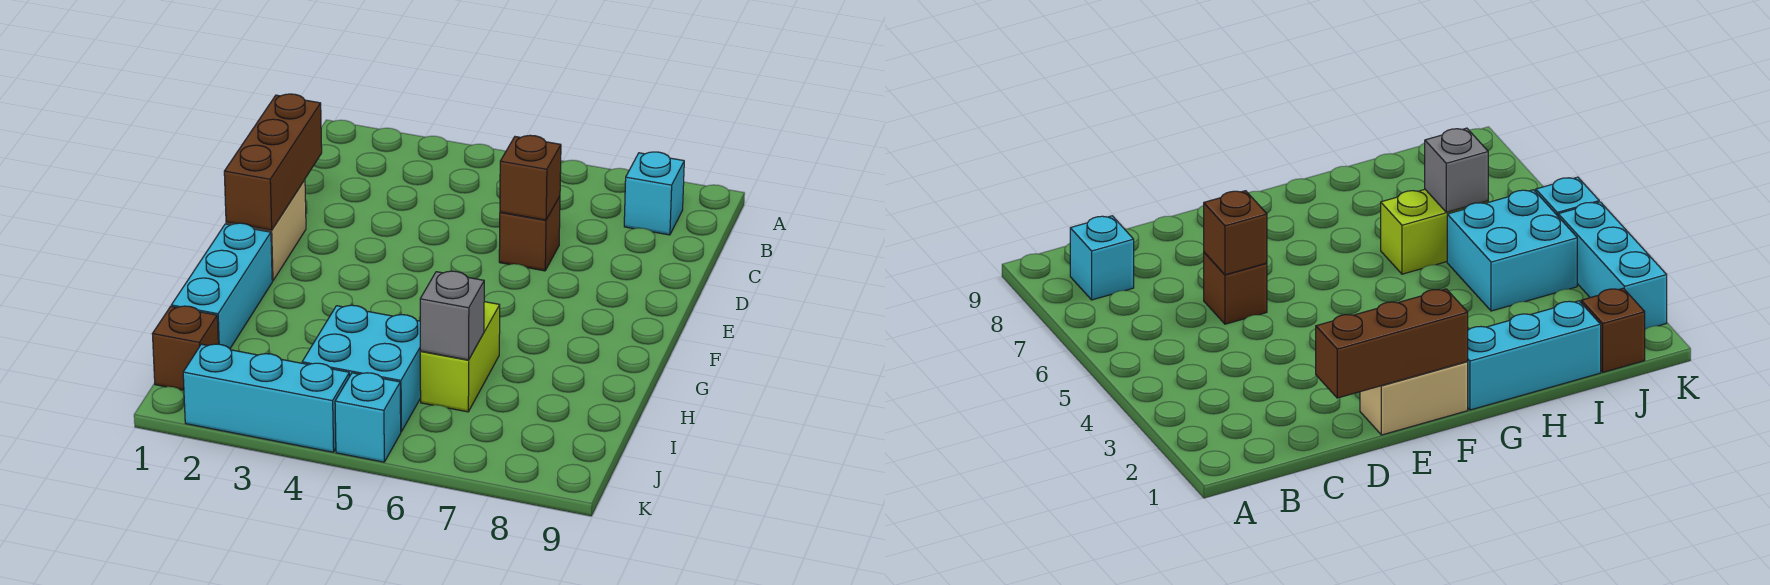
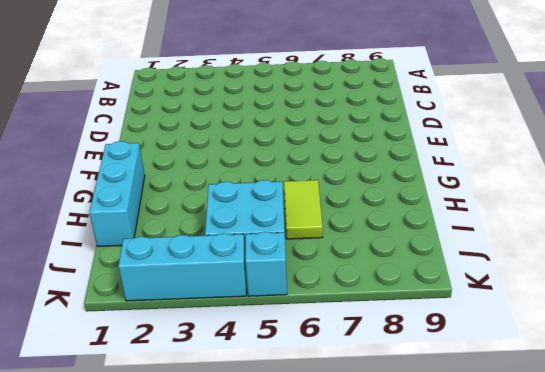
lime tile H6:I6 level 1 -> lime brick H6:I6 level 1
none -> cyan brick B8 level 1
none -> brown brick D6 level 1
none -> tan brick E1:F1 level 1

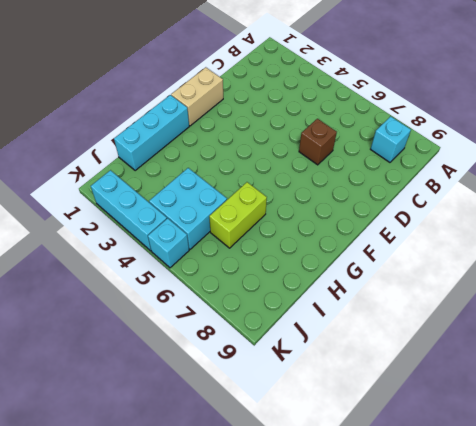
none -> brown brick J1 level 1
none -> brown brick D1:F1 level 2
none -> brown brick D6 level 2

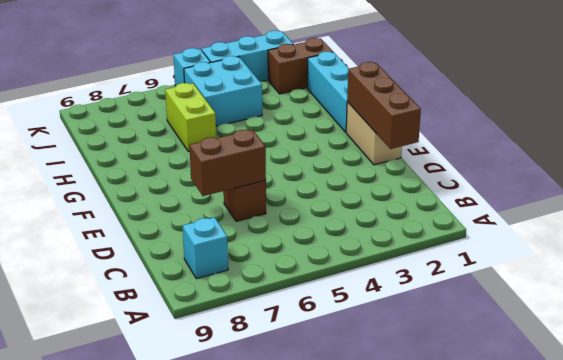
brown brick D6:D7 level 2 -> brown brick D6 level 2
brown brick J1:J2 level 1 -> brown brick J1 level 1
none -> grey brick I6 level 2

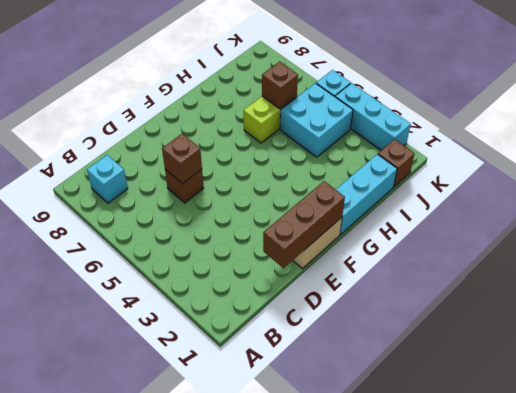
brown brick I6 level 2 -> grey brick I6 level 2

